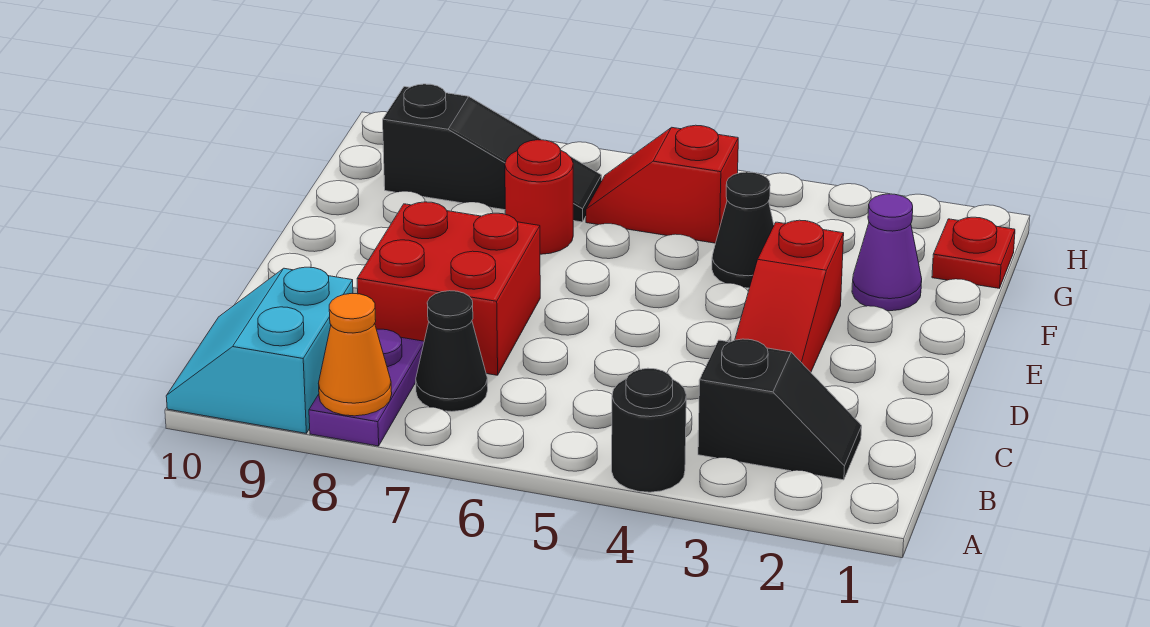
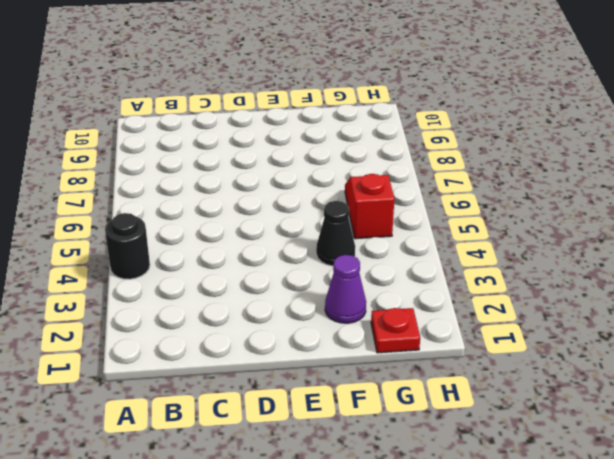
none -> purple plate A8:B8 level 1
none -> cyan slope A9:B10 level 1 top 9
none -> black slope B2:B3 level 1 top 3

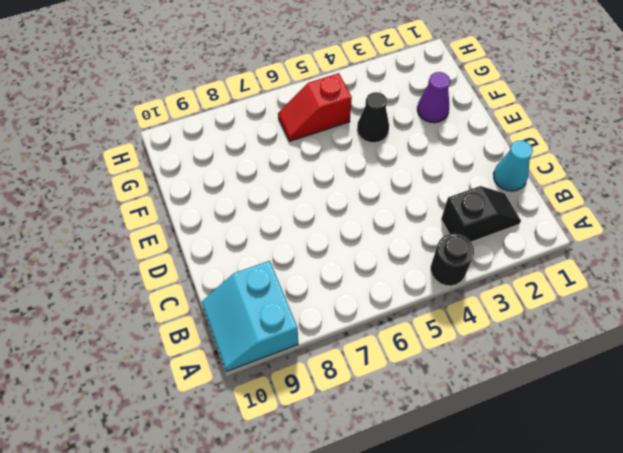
cyan cone C1 level 1 -> none
none -> purple plate A8:B8 level 1
none -> black cone B7 level 1
none -> red slope C3:E3 level 1 top E

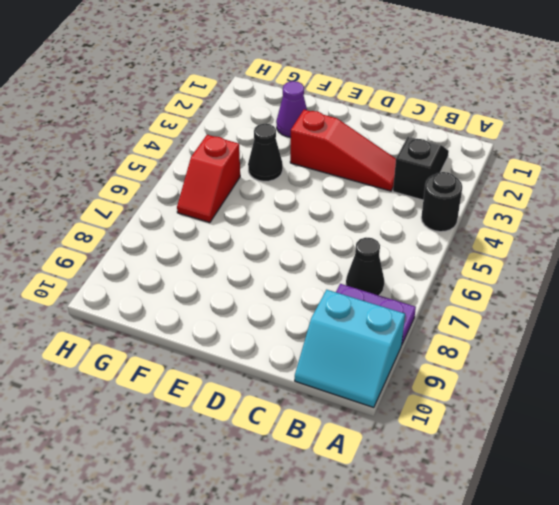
none -> red brick C7:D8 level 1
none -> red round brick F7 level 1
none -> red plate G1 level 1

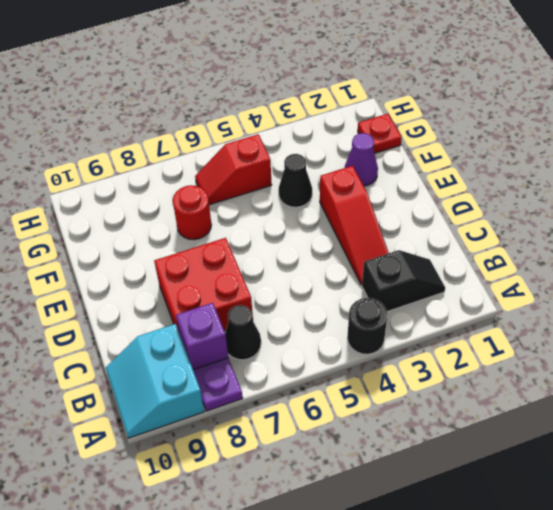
purple brick B8 level 2 -> none
none -> black slope G7:G9 level 1 top 9
none -> orange cone A8 level 2

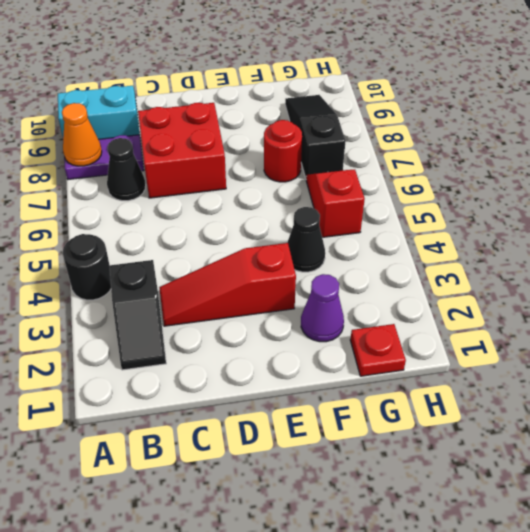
black slope G7:G9 level 1 top 7 -> black slope G7:G9 level 1 top 9

